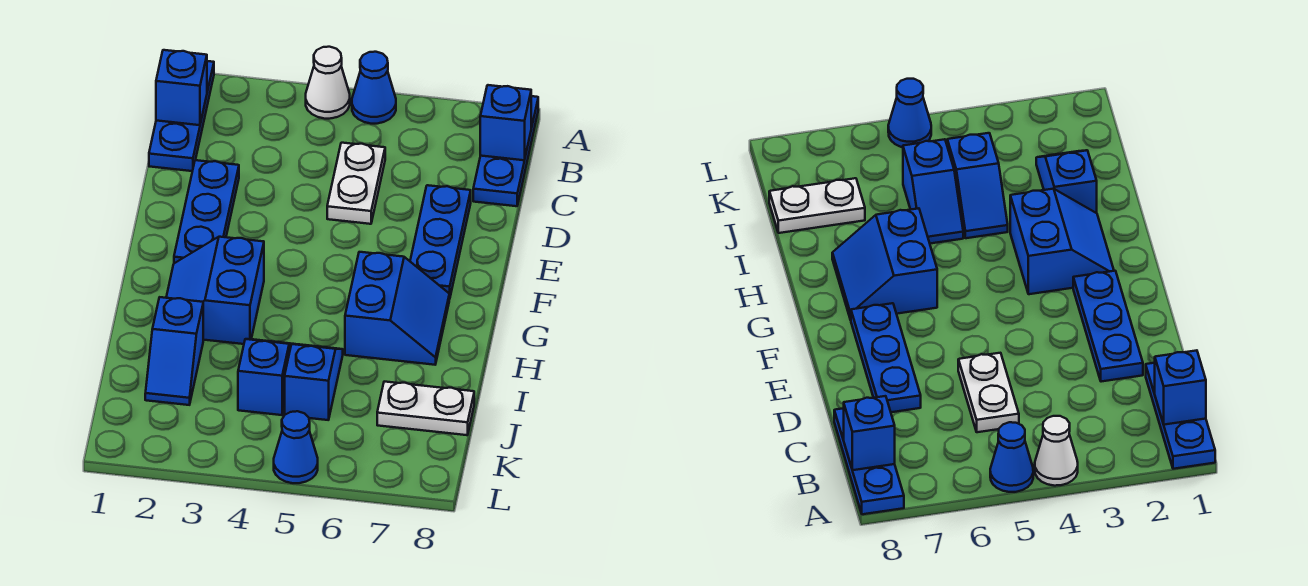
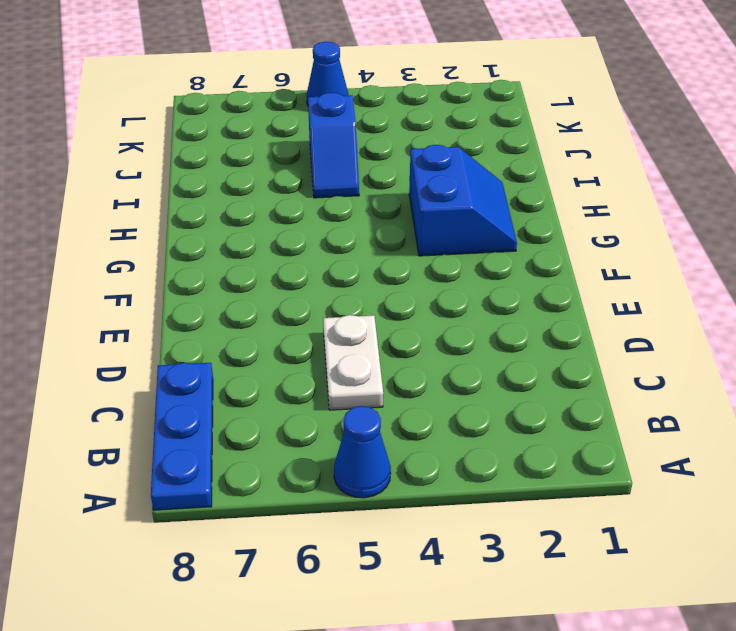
none -> blue plate A1:C1 level 1
none -> white cone A4 level 1
none -> blue plate D2:F2 level 1

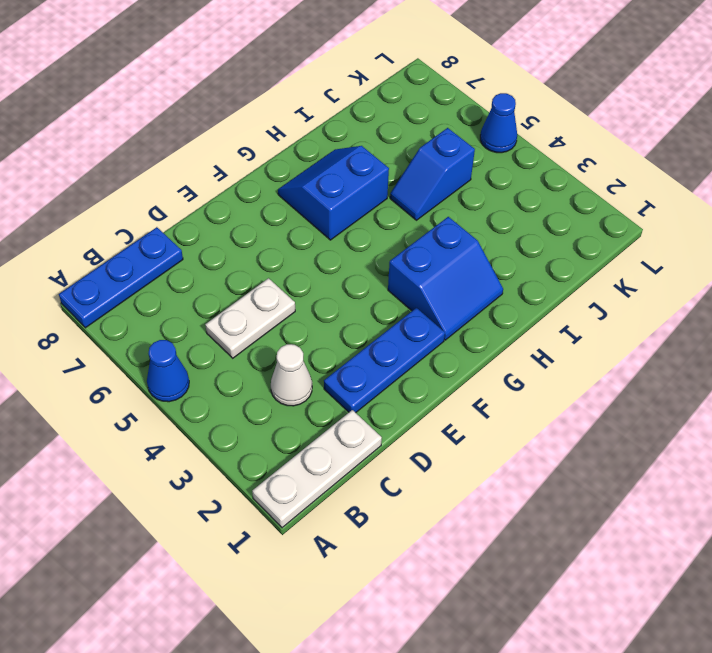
white plate A1:C1 level 1 -> blue plate A1:C1 level 1
white cone C3 level 1 -> white cone A4 level 1
none -> blue plate D7:F7 level 1
none -> blue slope I2:J2 level 1 top I
none -> blue slope I4:J4 level 1 top J

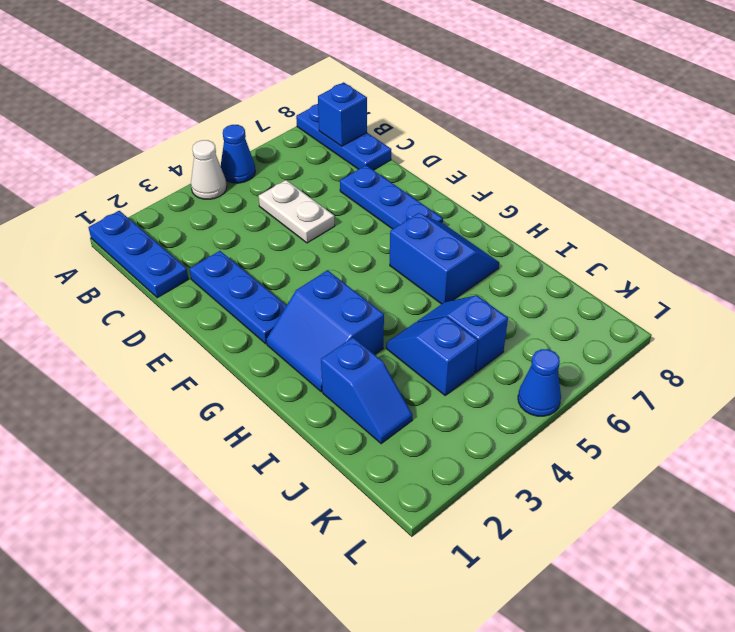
none -> white plate J7:J8 level 1
none -> blue brick B1 level 2

